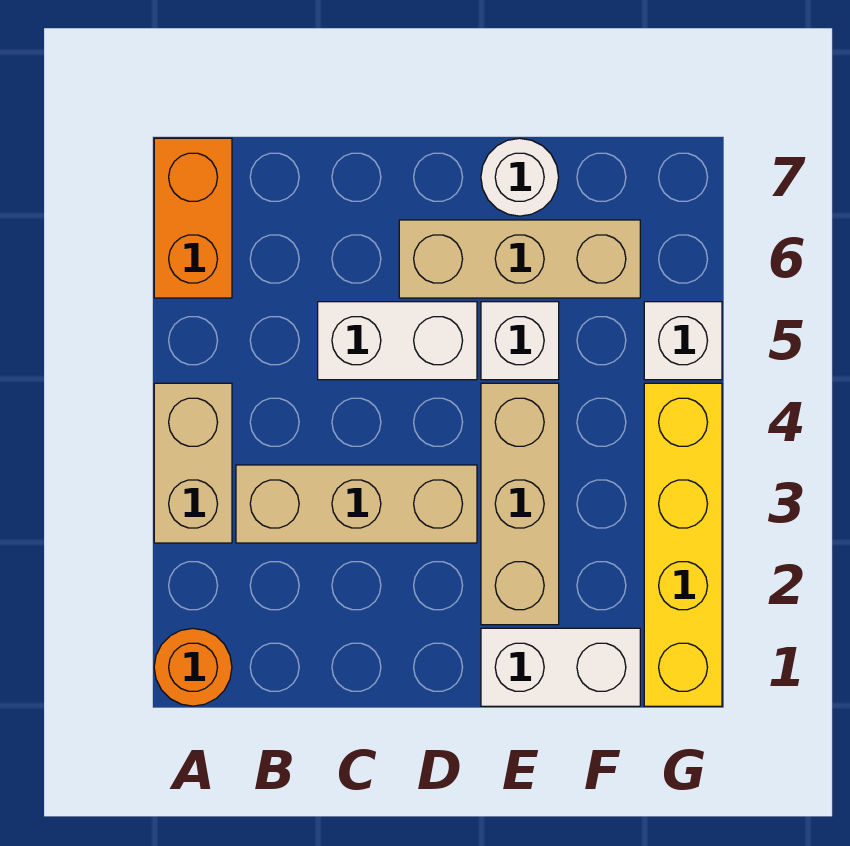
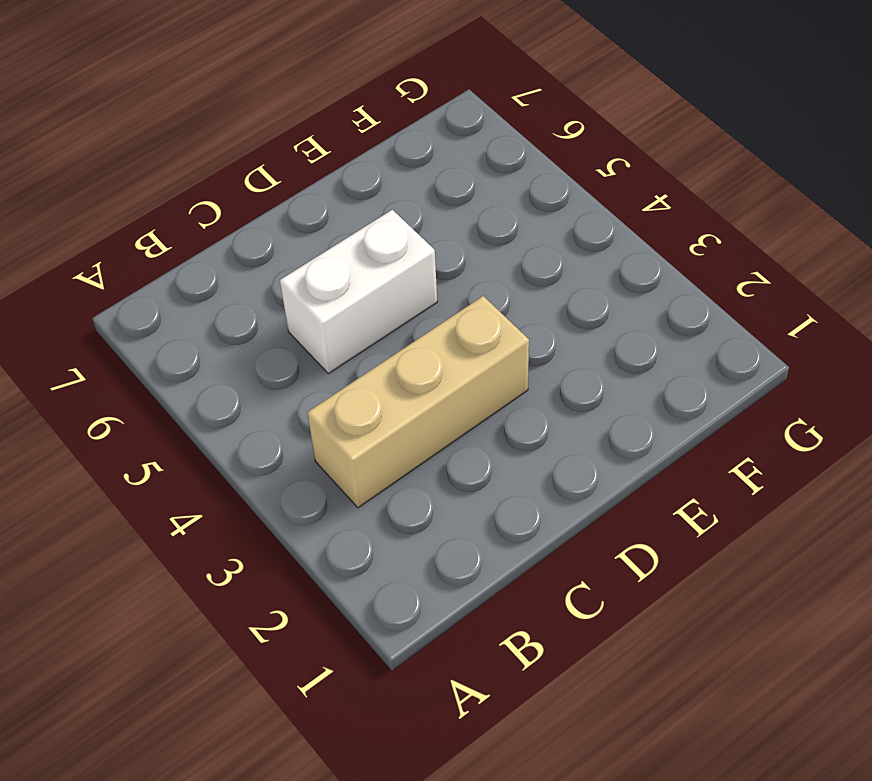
none -> orange round brick A1 level 1
none -> tan brick A3:A4 level 1
none -> orange brick A6:A7 level 1

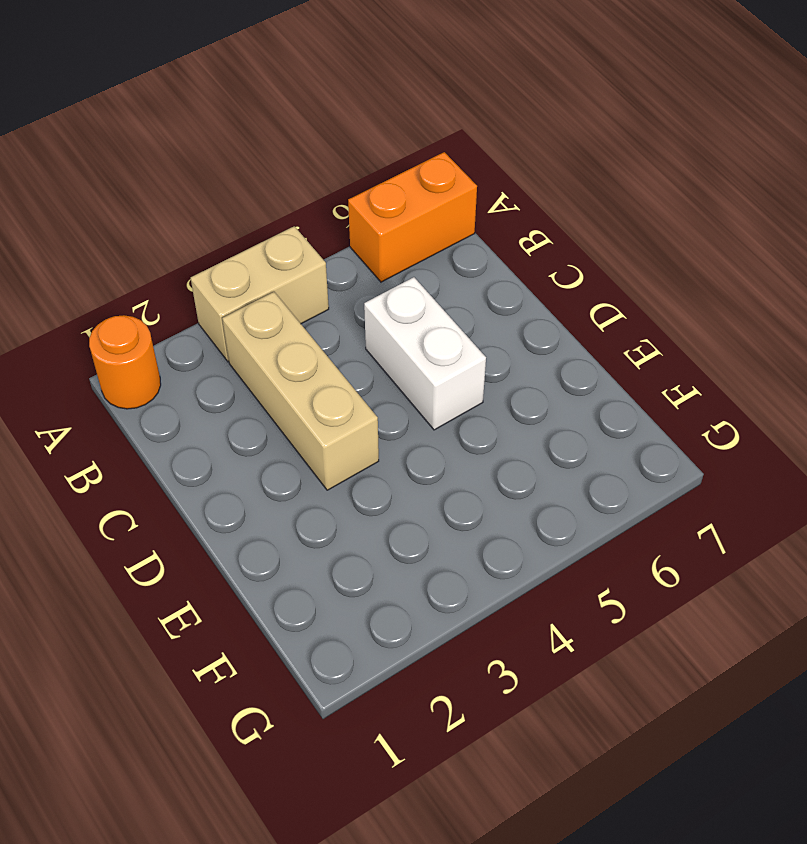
none -> tan brick D6:F6 level 1
none -> white brick E1:F1 level 1
none -> tan brick E2:E4 level 1

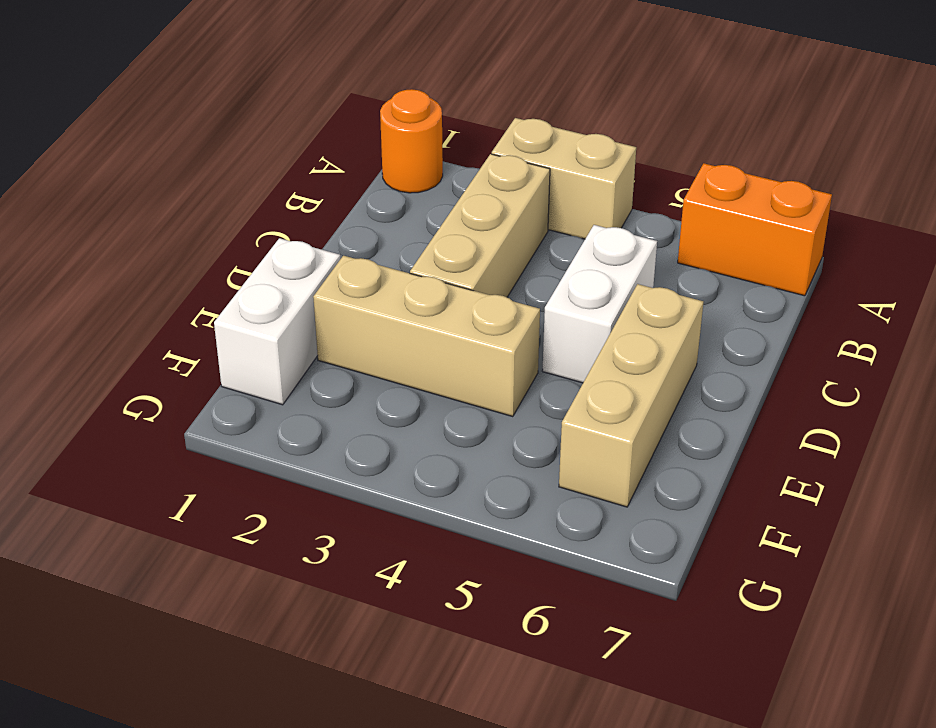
none -> white brick E5 level 1
none -> white round brick E7 level 1
none -> yellow brick G1:G4 level 1

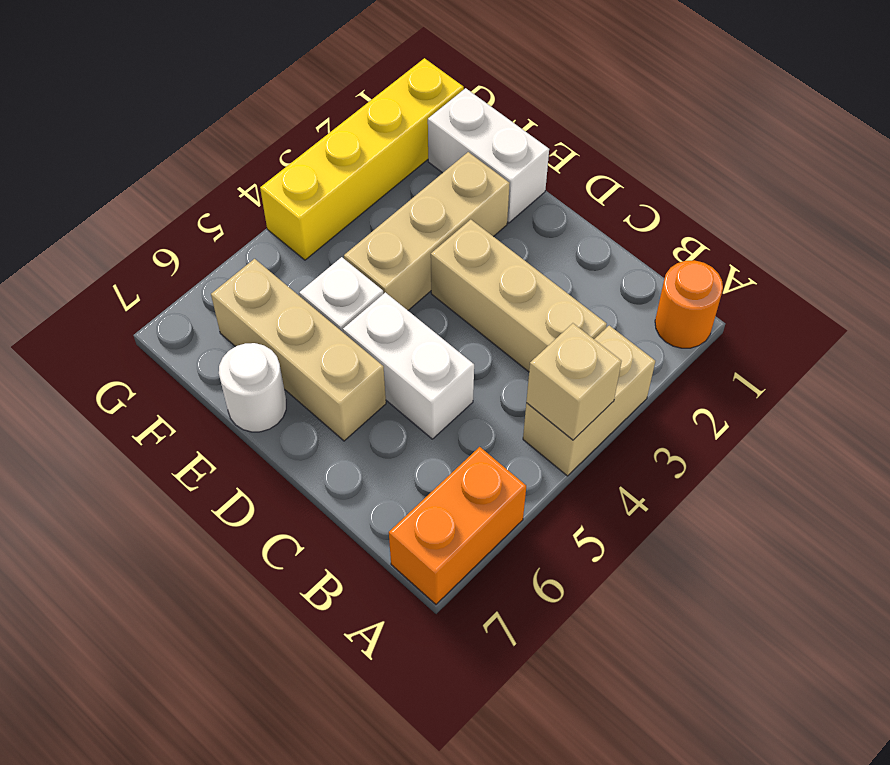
tan brick A4 level 2 -> none
none -> white brick G5 level 1

